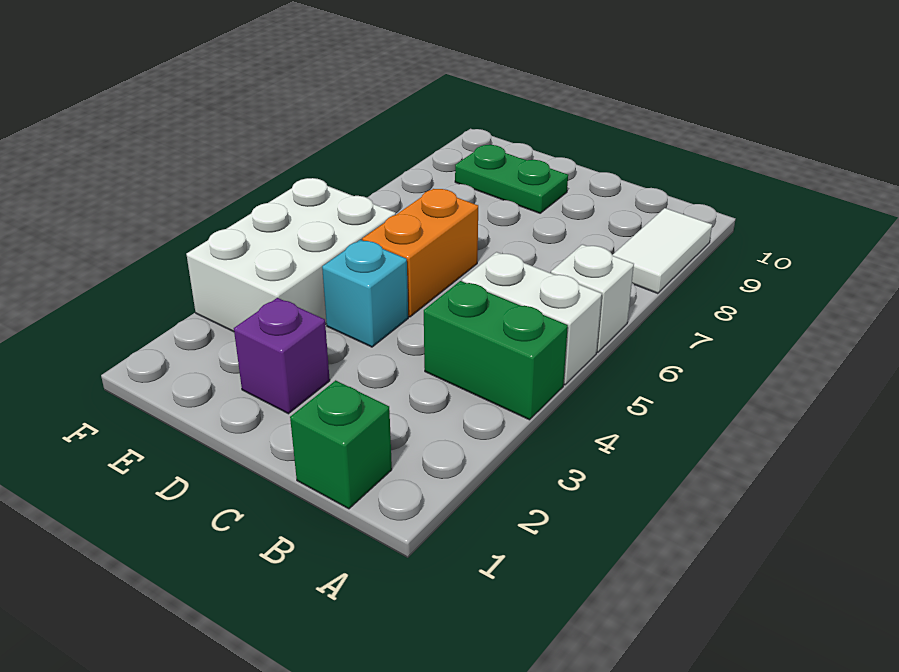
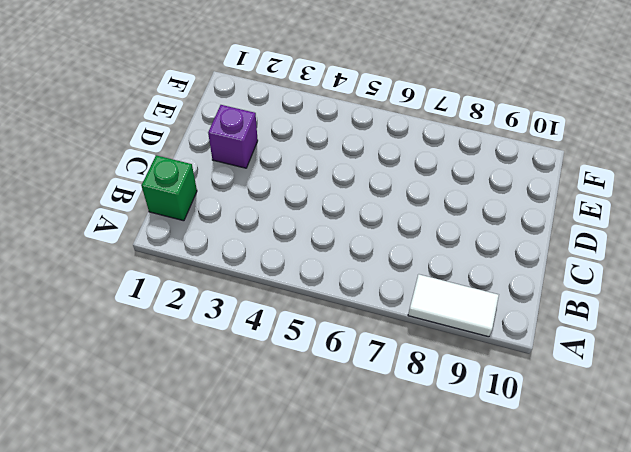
none -> green brick A4:B4 level 1
none -> white brick A5:B5 level 1

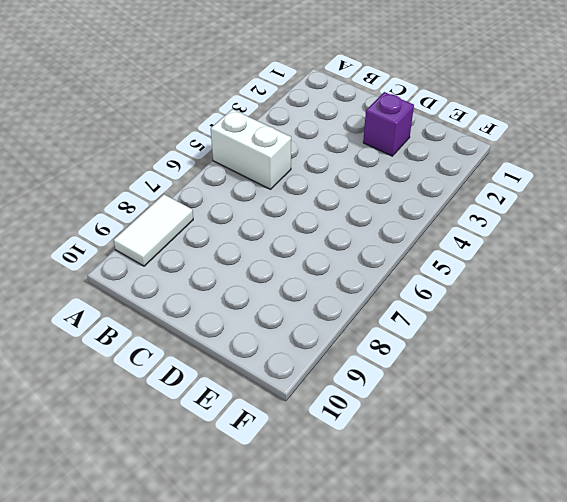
none -> green brick A4:B4 level 1
none -> white brick A6 level 1

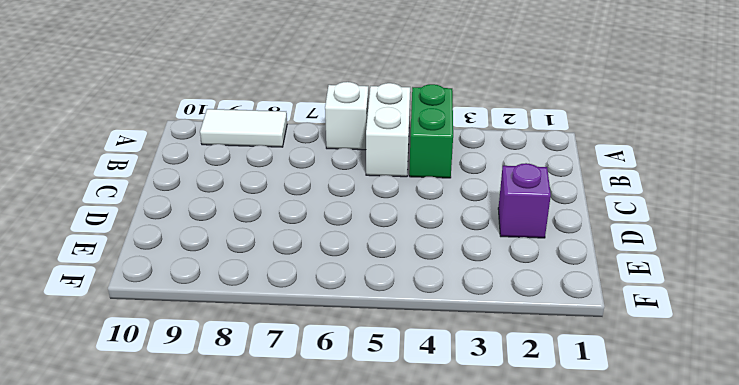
none -> green brick B1 level 1
none -> cyan brick D4 level 1

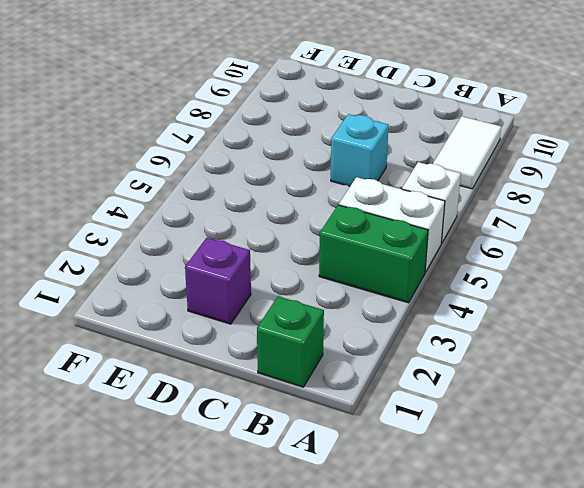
cyan brick C7 level 1 -> cyan brick D4 level 1
none -> orange brick D5:D6 level 1
none -> green plate D9:E9 level 1

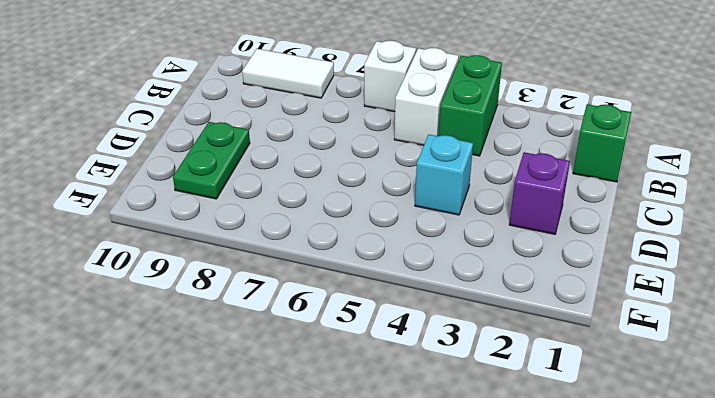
none -> orange brick D5:D6 level 1
none -> white brick E3:F5 level 1

